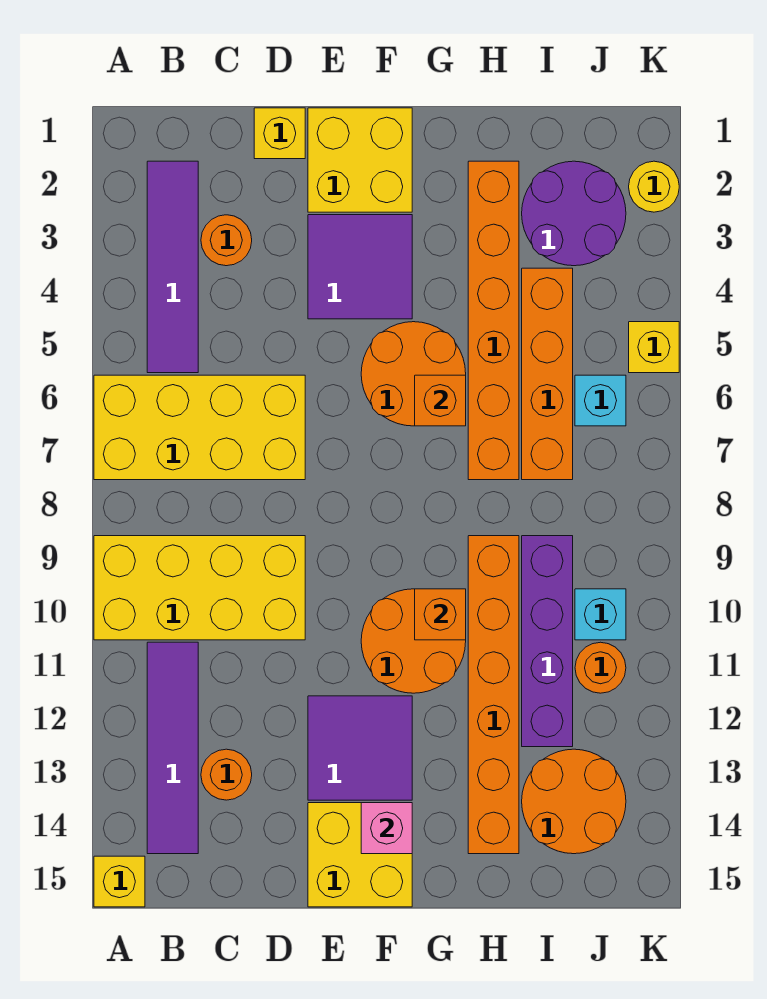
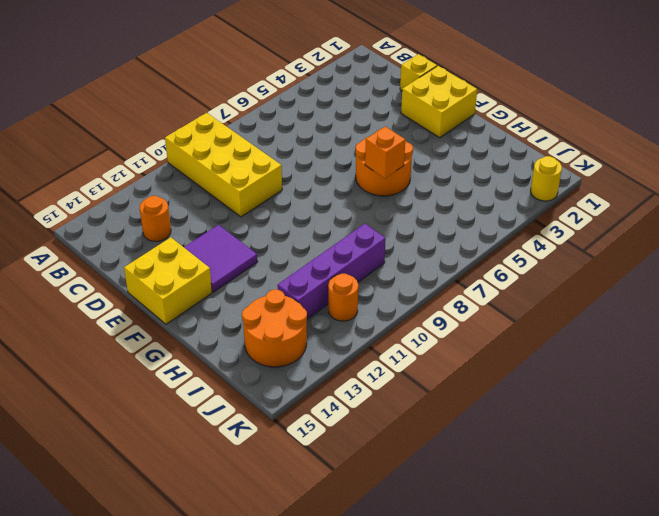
none -> yellow brick A6:D7 level 1
none -> yellow brick A15 level 1
none -> purple tile B2:B5 level 1

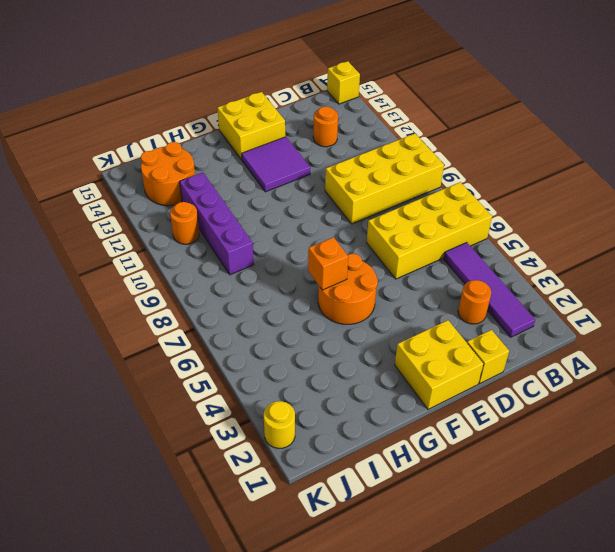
none -> purple tile B11:B14 level 1
none -> purple tile E3:F4 level 1
none -> orange round brick F10:G11 level 1

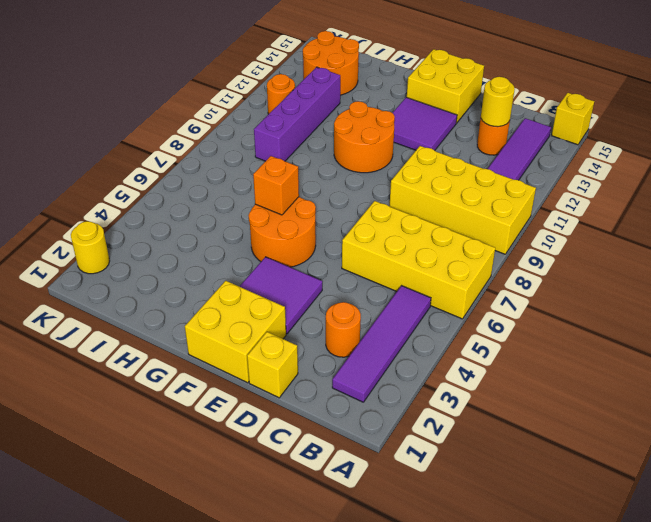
yellow round brick C13 level 2 -> none
none -> orange brick H2:H7 level 1
none -> orange brick H9:H14 level 1
none -> purple round brick I2:J3 level 1

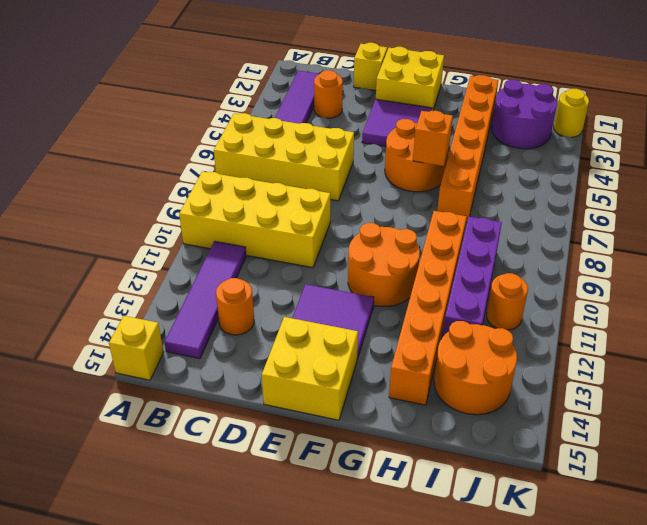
none -> orange brick I4:I7 level 1
none -> cyan brick J6 level 1
none -> cyan brick J10 level 1

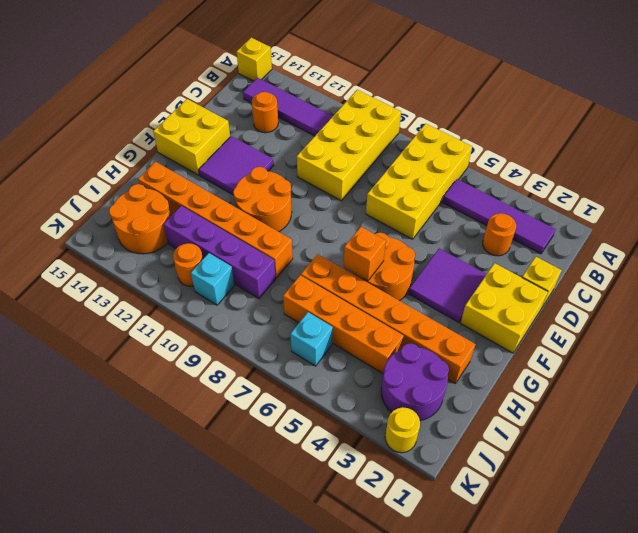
none -> yellow brick K5 level 1
none -> pink brick F14 level 2
none -> orange brick G10 level 2

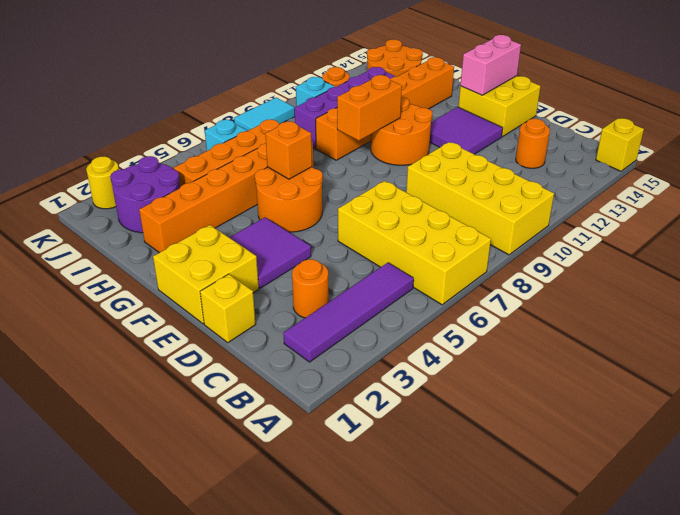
pink brick F14:F15 level 2 -> pink brick F14 level 2
orange brick G9:G10 level 2 -> orange brick G10 level 2
cyan tile K8:K9 level 1 -> none
none -> purple tile B11:B14 level 1
none -> yellow brick K5 level 1

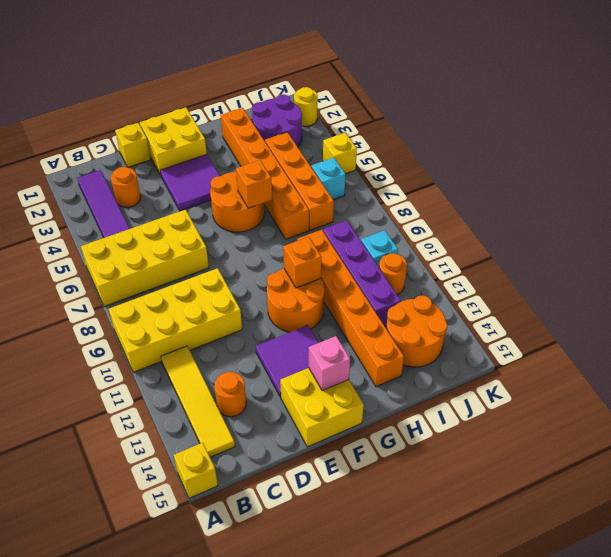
yellow tile B11:B14 level 1 -> purple tile B11:B14 level 1

